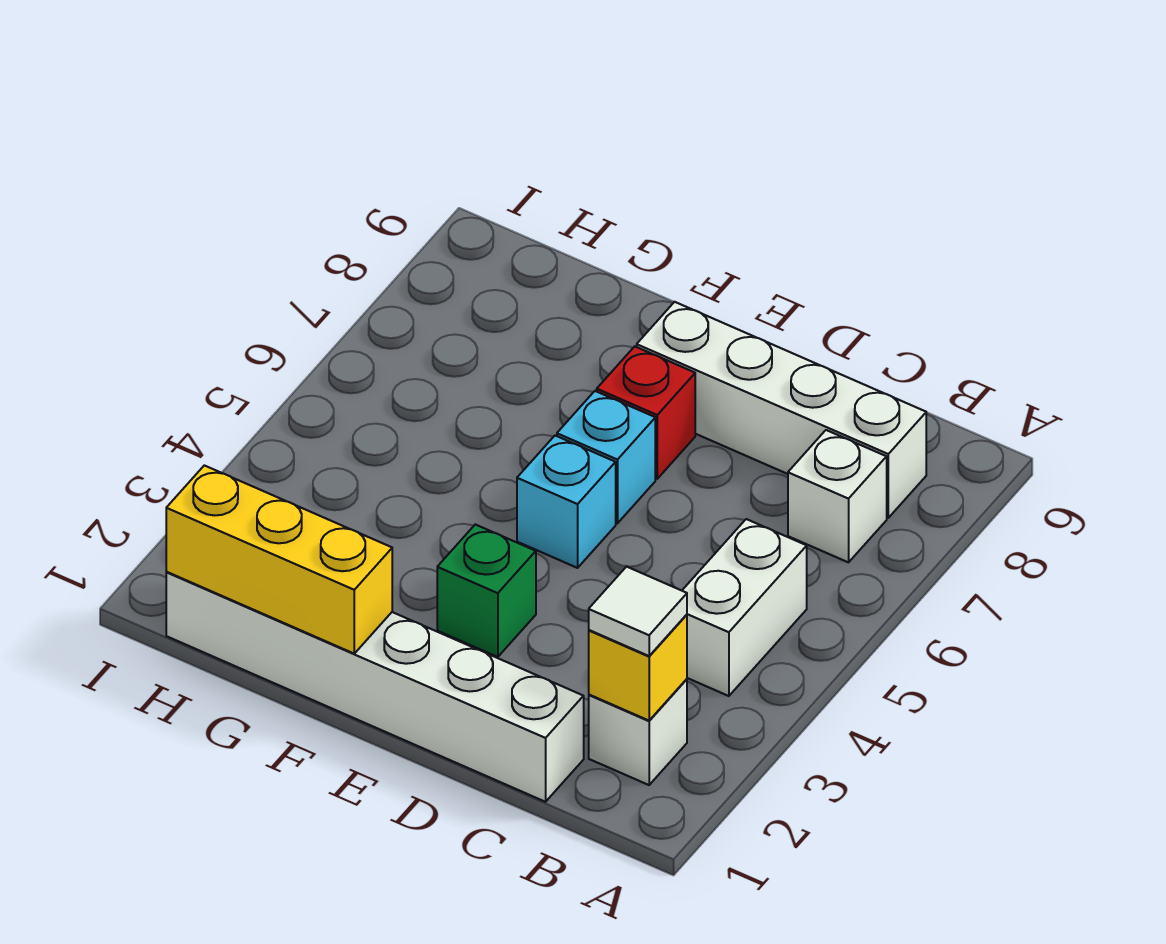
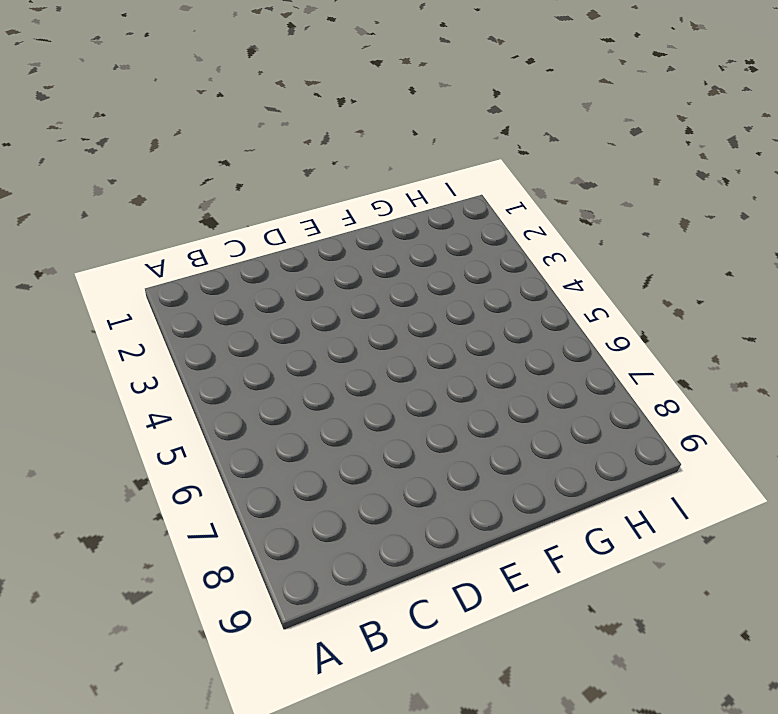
none -> white brick B2 level 1
none -> white brick B4:B5 level 1
none -> white brick B7 level 1

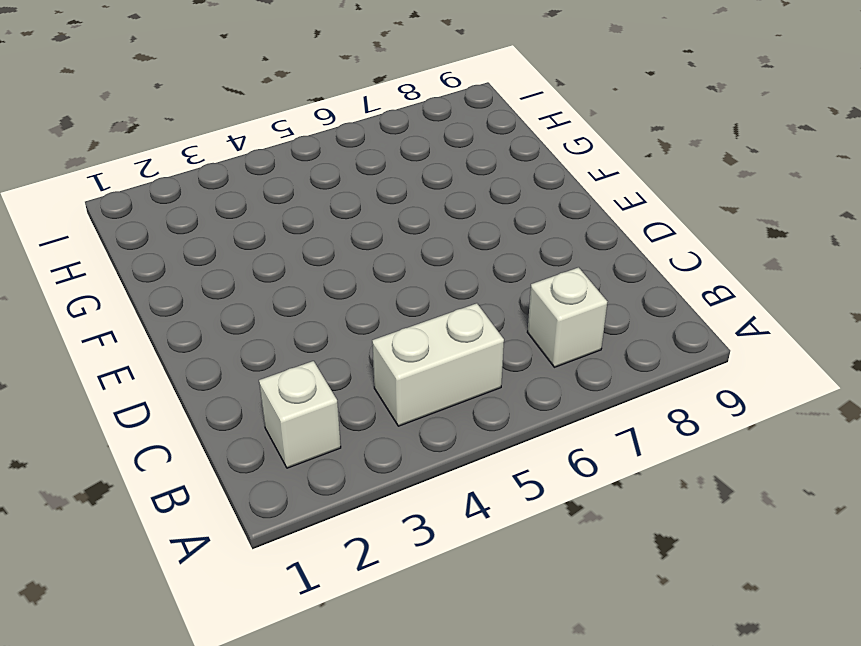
none -> white brick B8:E8 level 1
none -> white brick C1:H1 level 1
none -> green brick E3 level 1

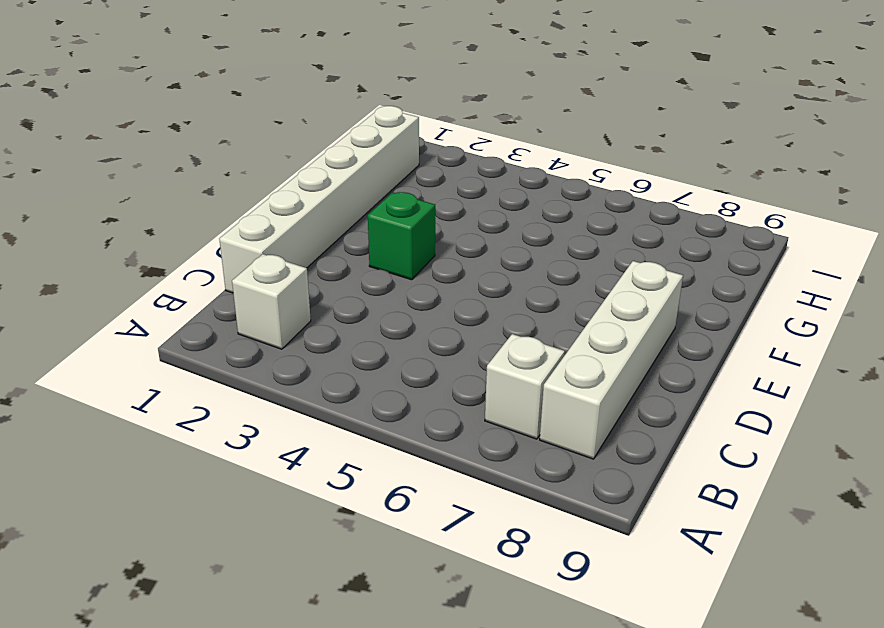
none -> white brick B4:B5 level 1
none -> cyan brick E5 level 1
none -> cyan brick E6 level 1

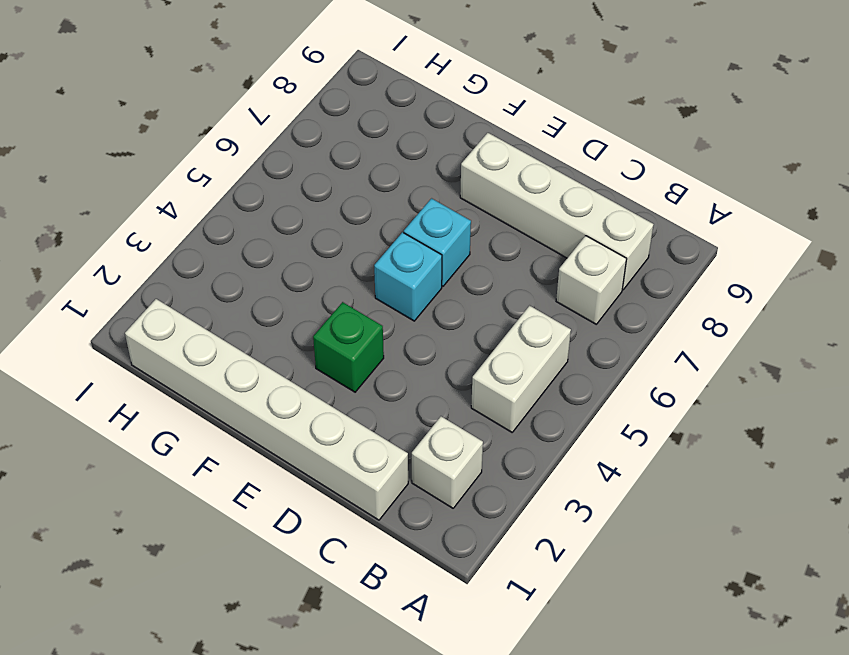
none -> red brick E7 level 1
none -> yellow brick B2 level 2
none -> yellow brick F1:H1 level 2

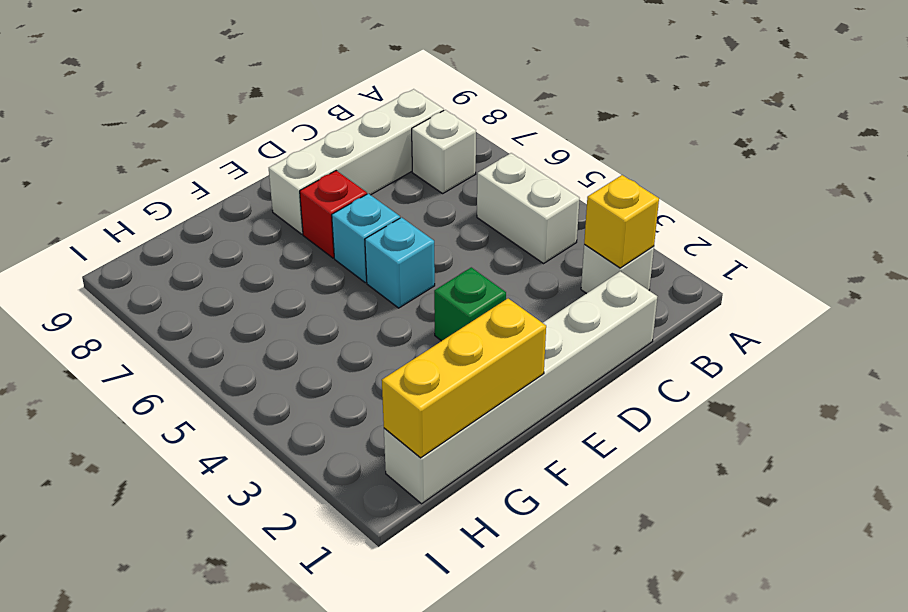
none -> white tile B2 level 3

